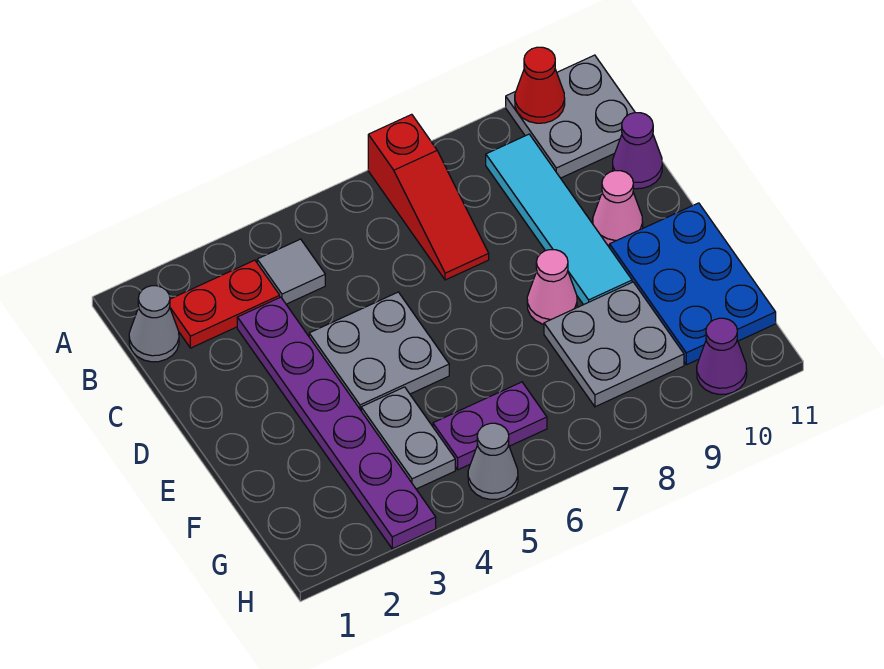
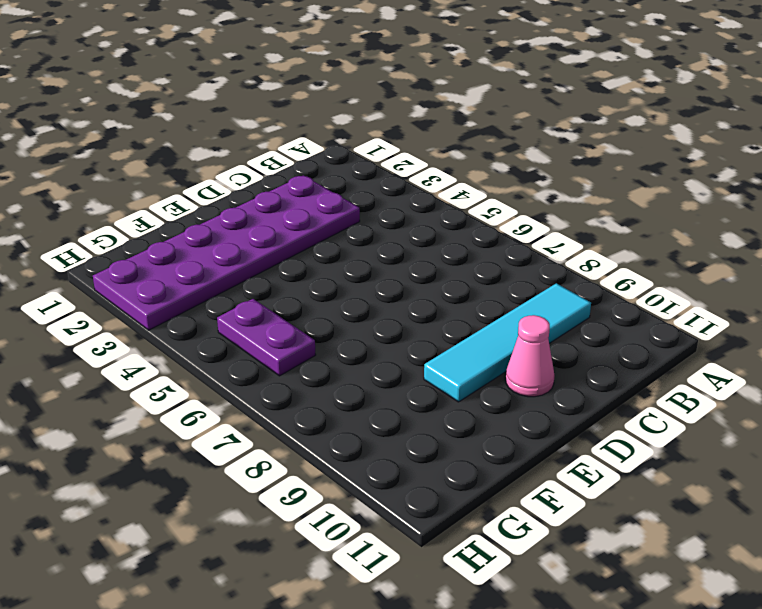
purple plate C2:H3 level 1 -> purple plate C3:H3 level 1
none -> red slope A7:C7 level 1 top A
none -> grey plate A10:B11 level 1
none -> grey cone B1 level 1

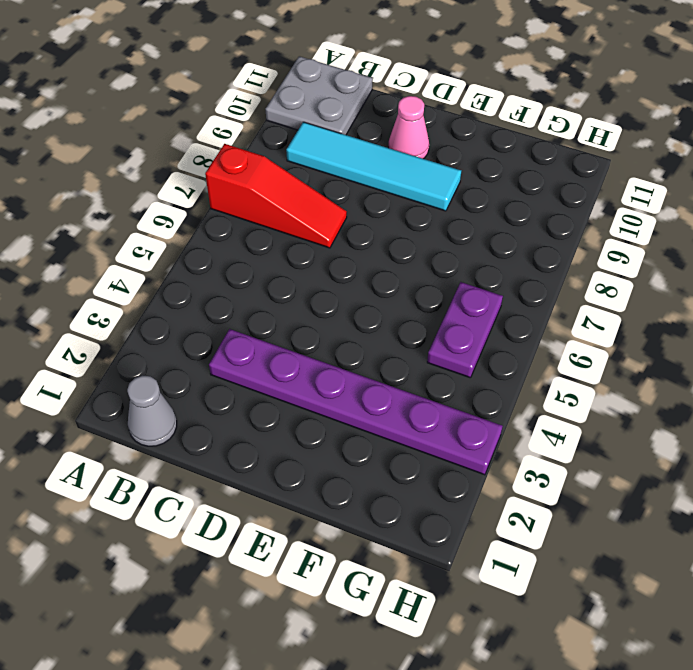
none -> red plate B2:B3 level 1
none -> grey tile B4 level 1
none -> purple cone C11 level 1

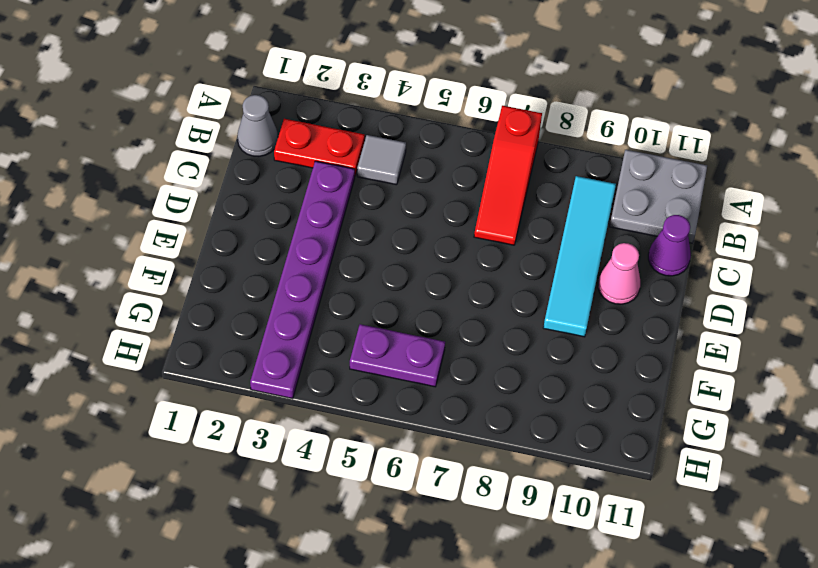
none -> grey plate D4:E5 level 1
none -> pink cone E8 level 1
none -> blue plate E10:G11 level 1

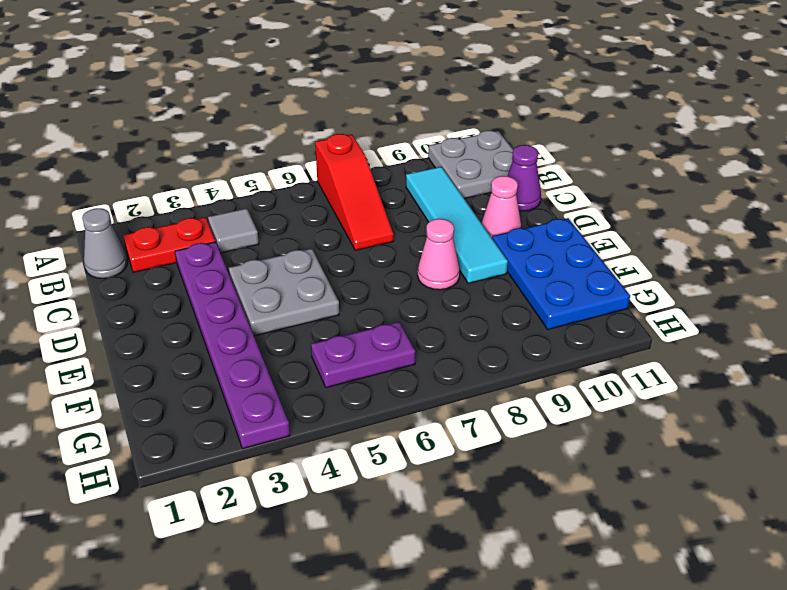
none -> grey plate F4:G4 level 1
none -> grey plate F8:G9 level 1
none -> grey cone H5 level 1

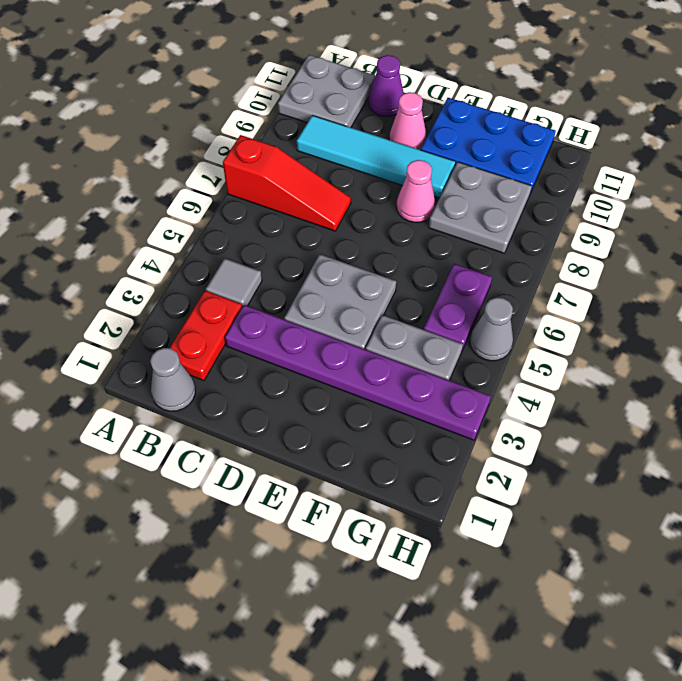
none -> purple cone H10 level 1
none -> red cone A10 level 2

